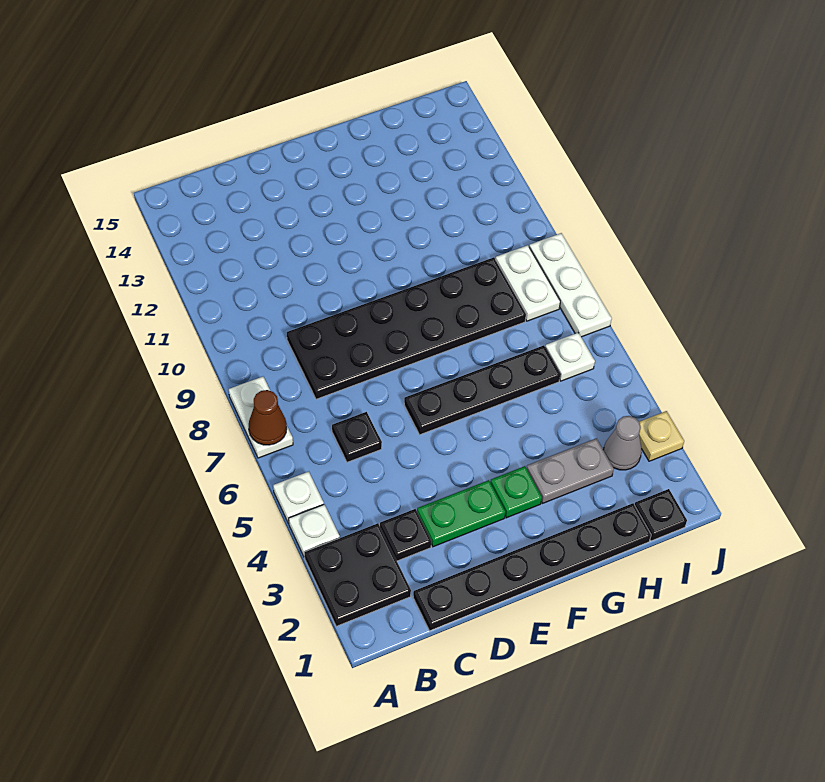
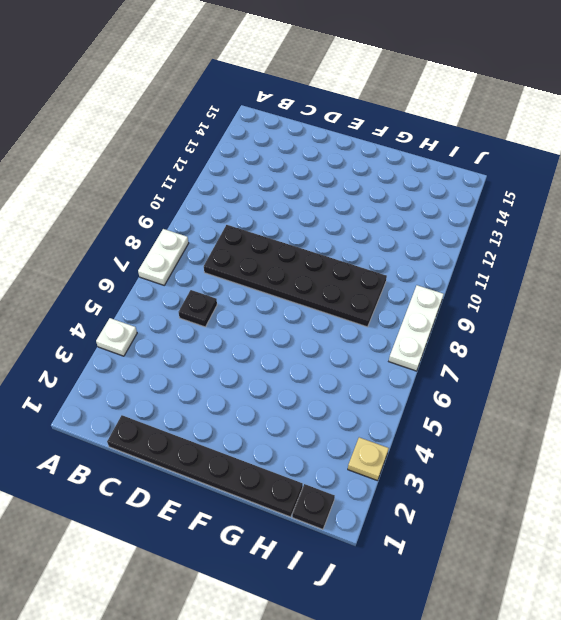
none -> black plate A2:B3 level 1
none -> white plate A5 level 1
none -> black plate C3 level 1

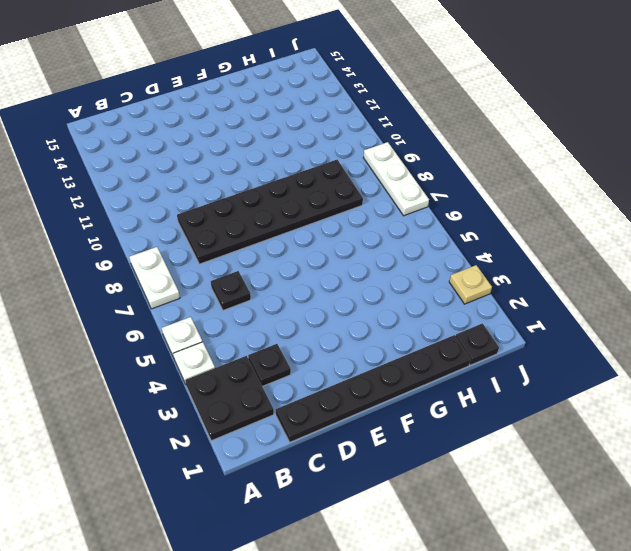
none -> green plate D3:E3 level 1
none -> black plate E6:H6 level 1
none -> green plate F3 level 1

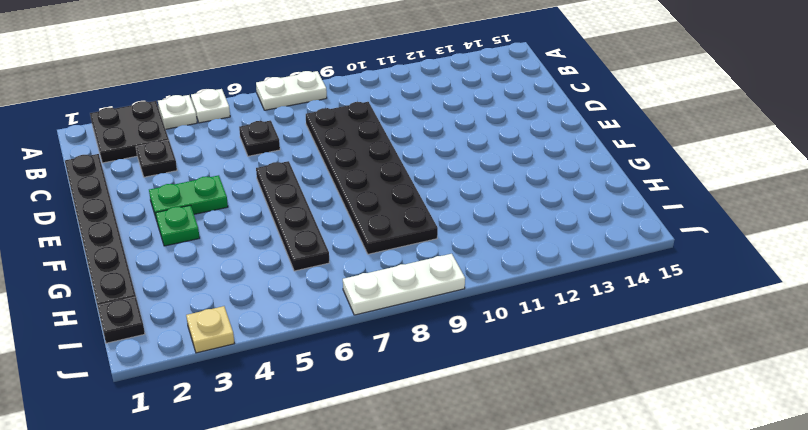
green plate E3:E4 level 1 -> green plate D3:E3 level 1
none -> grey plate G3:H3 level 1
none -> grey cone I3 level 1
none -> white plate I6 level 1

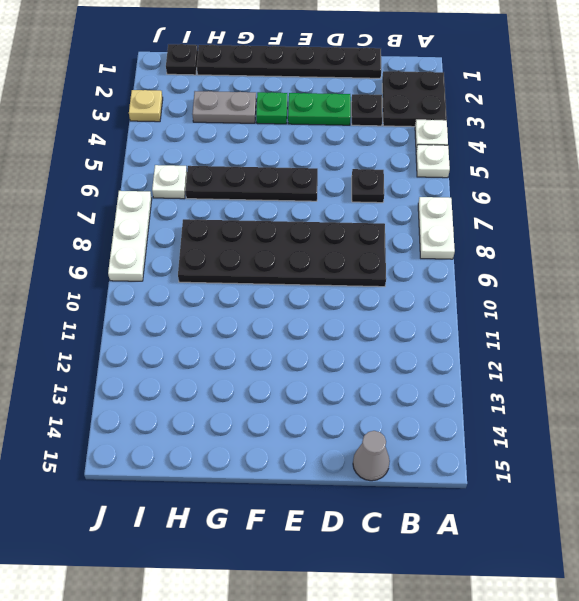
grey cone C15 level 1 -> grey cone I3 level 1
none -> white plate I8:I9 level 1
none -> brown cone A7 level 2

